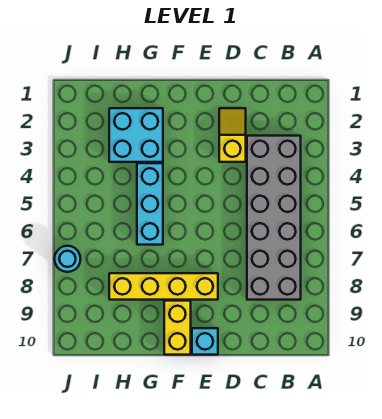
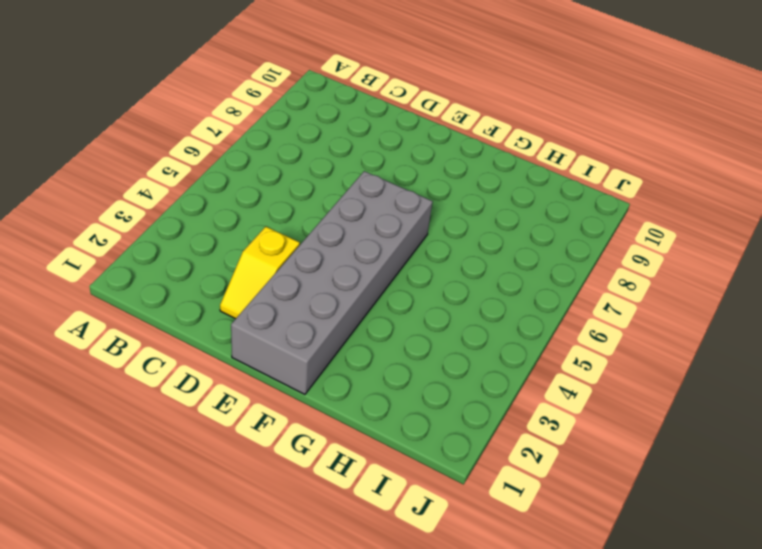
grey brick E1:F6 level 1 -> grey brick B3:C8 level 1
none -> yellow brick E8:H8 level 1
none -> cyan brick E10 level 1

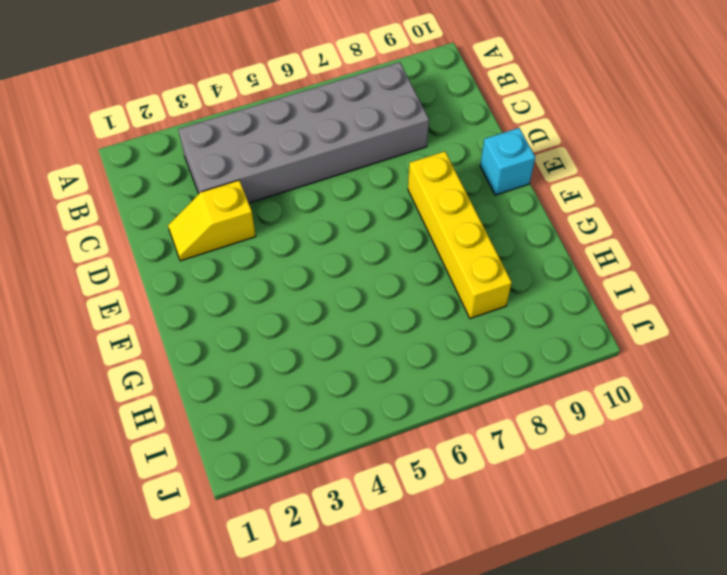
none -> yellow brick F9:F10 level 1
none -> cyan brick G2:H3 level 1

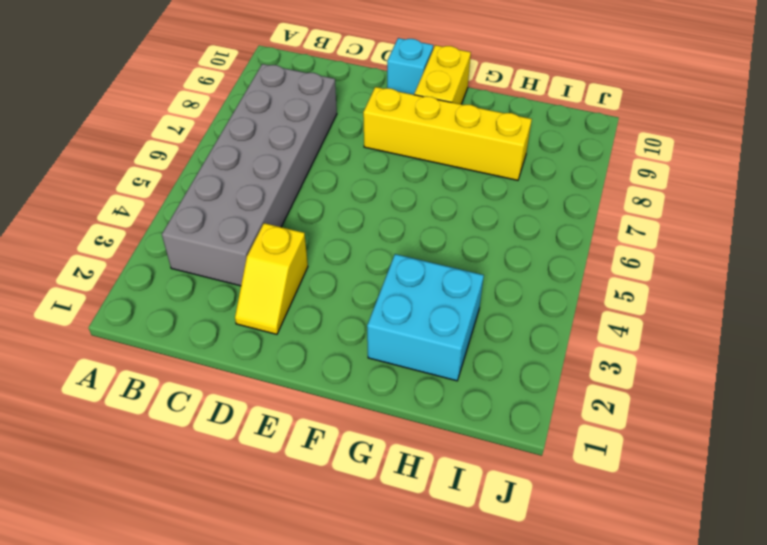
none -> cyan brick G4:G6 level 1
none -> cyan round brick J7 level 1

